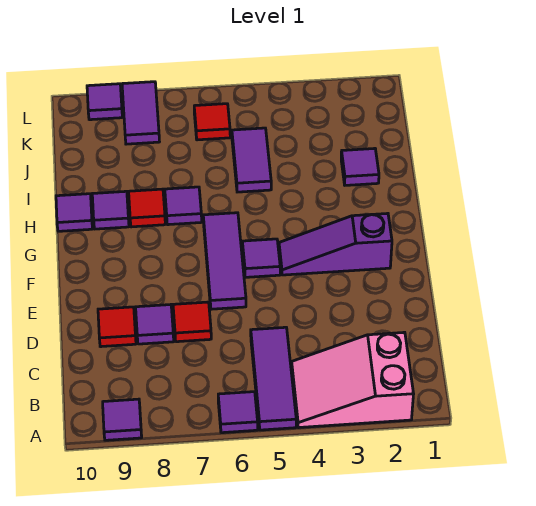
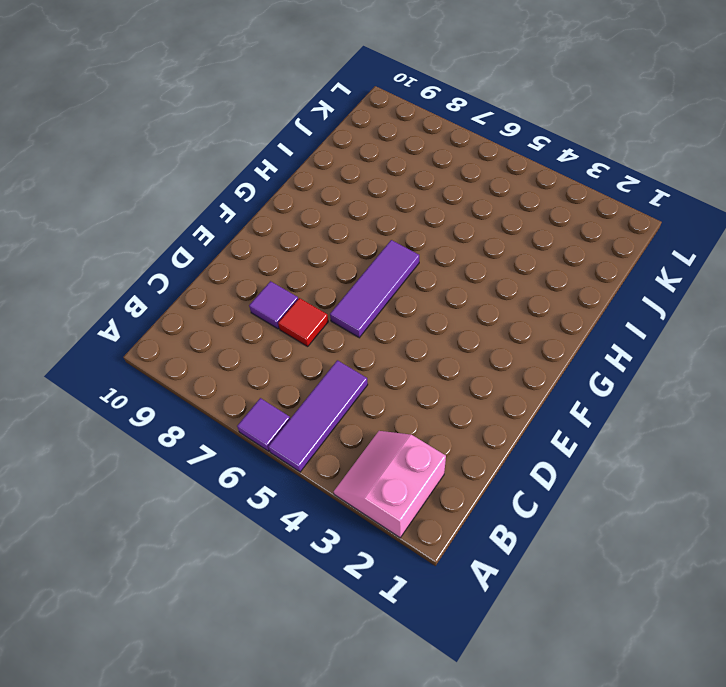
pink slope A2:B3 level 1 top 2 -> pink slope A2:B4 level 1 top 2
none -> purple tile A9 level 1
none -> red tile D9 level 1
none -> purple slope F2:F4 level 1 top 2

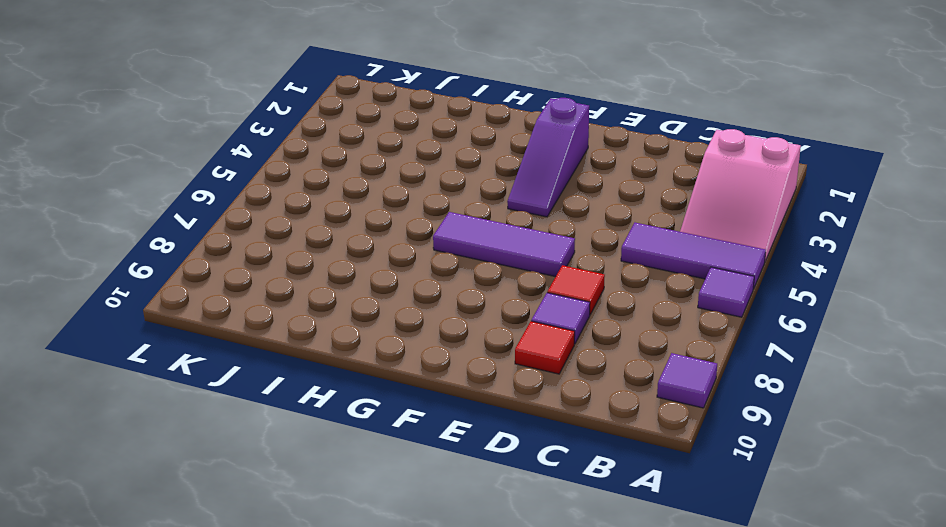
none -> purple tile F5 level 1
none -> purple tile H7 level 1
none -> red tile H8 level 1

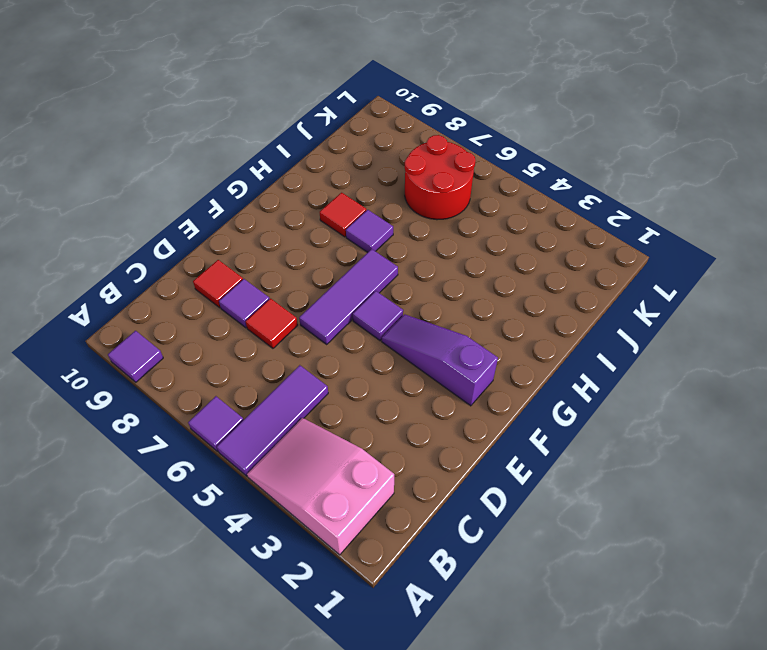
red round brick J6:K7 level 1 -> red tile K6 level 1
none -> purple tile H9 level 1
none -> purple tile H10 level 1
none -> purple tile I2 level 1

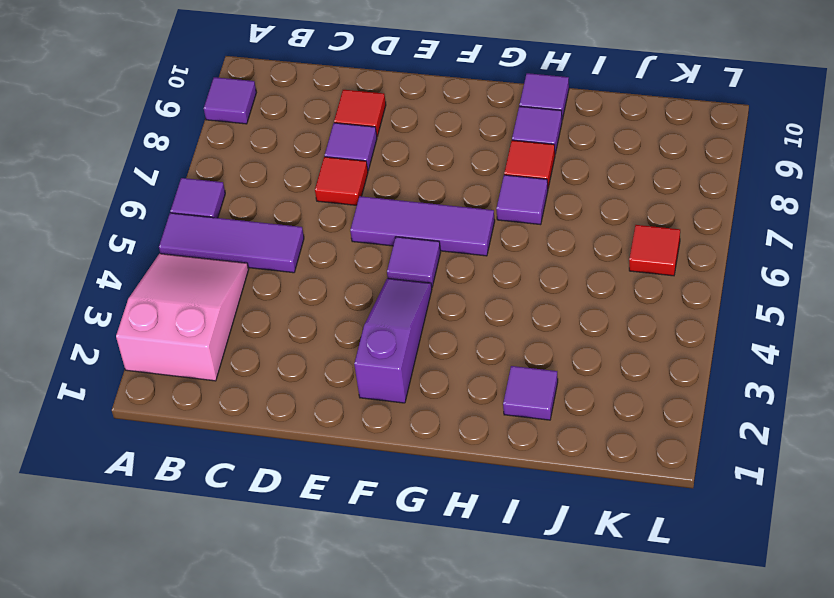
none -> purple tile I5:J5 level 1
none -> purple tile K8:L8 level 1
none -> purple tile L9 level 1

